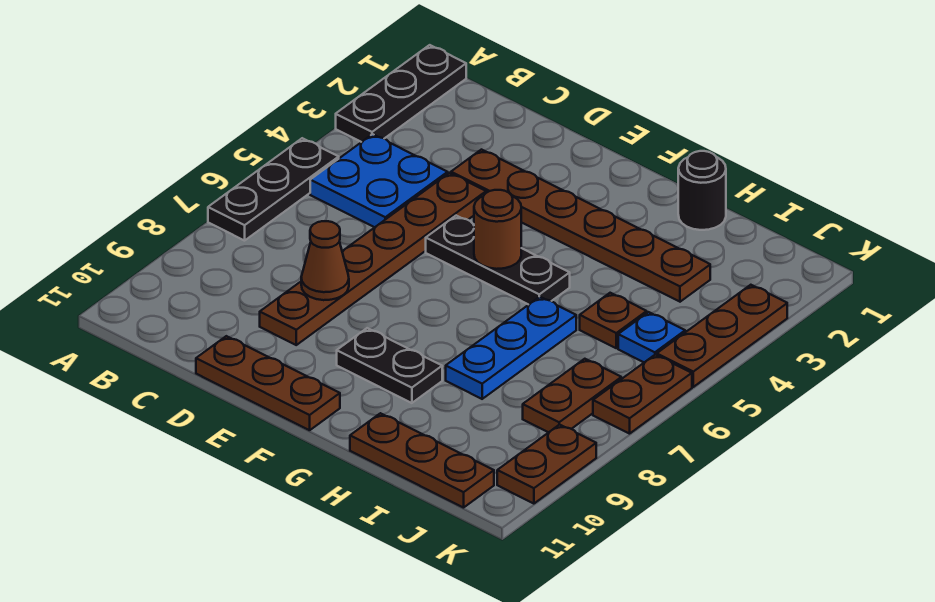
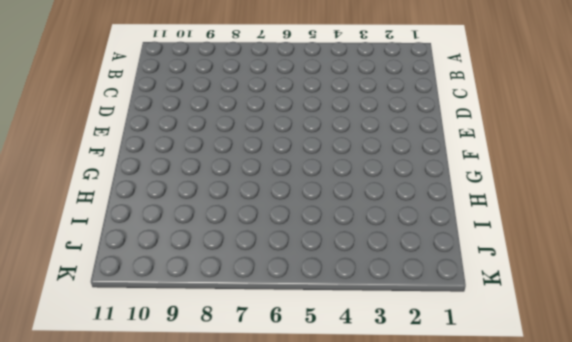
none -> black plate A1:A3 level 1
none -> black plate A5:A7 level 1
none -> blue plate B4:C5 level 1

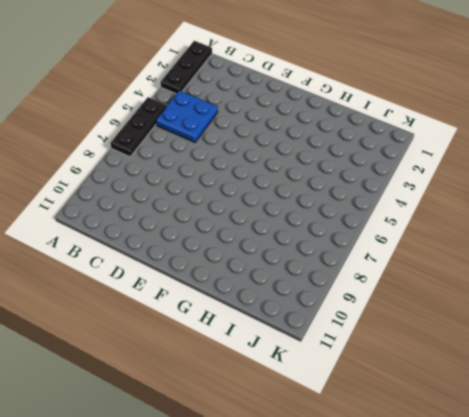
none -> brown plate D3:I3 level 1
none -> brown plate D4:D9 level 1
none -> brown plate D11:F11 level 1

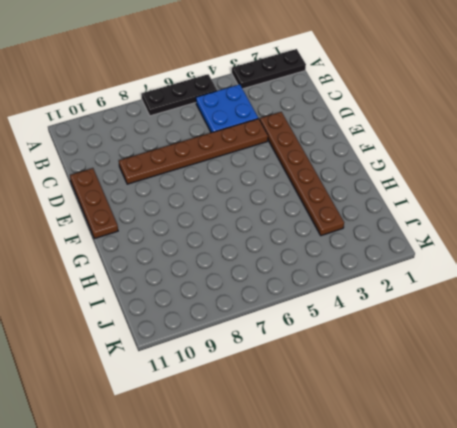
none -> black plate E5:G5 level 1
none -> black plate F9:G9 level 1
none -> black round brick H1 level 1

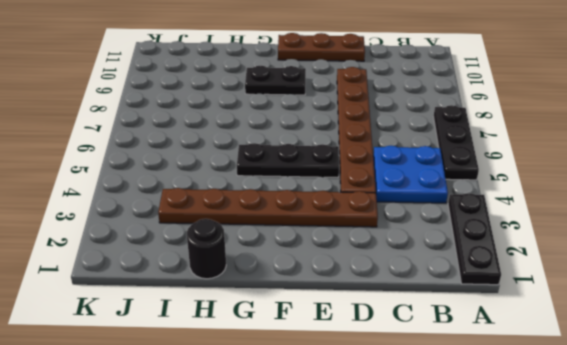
none -> blue plate H6:H8 level 1
none -> brown plate H11:J11 level 1
none -> brown plate I5 level 1

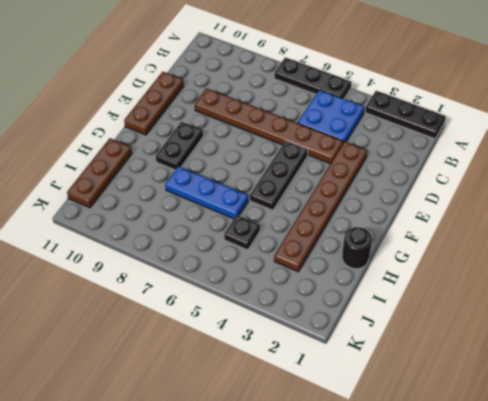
black plate I5 level 1 -> brown plate I5 level 1
none -> blue plate J5 level 1
none -> brown plate J7:J8 level 1
none -> brown plate K3:K5 level 1

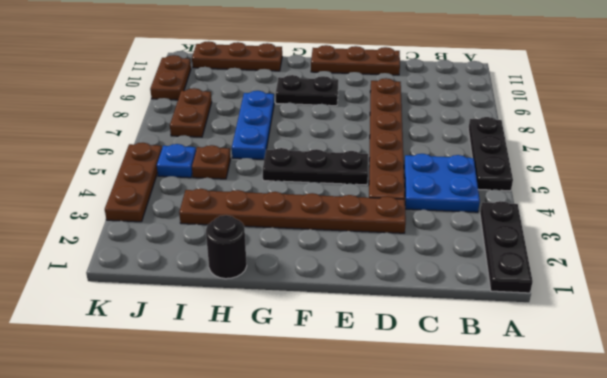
none -> brown plate K6:K7 level 1
none -> brown cone D8 level 2
none -> brown round brick F5 level 2

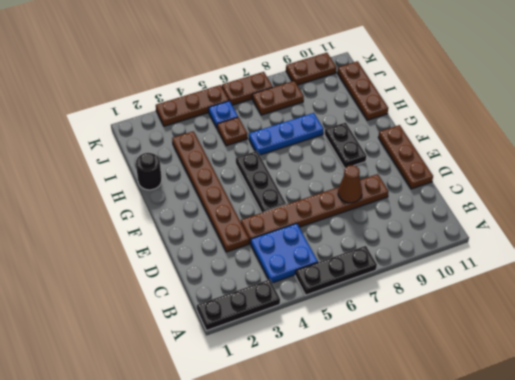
none -> brown round brick F5 level 2

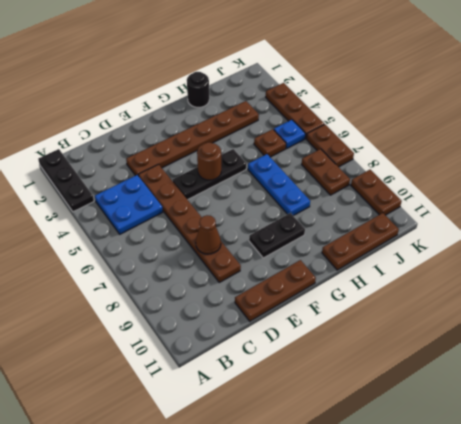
none -> black plate A5:A7 level 1

